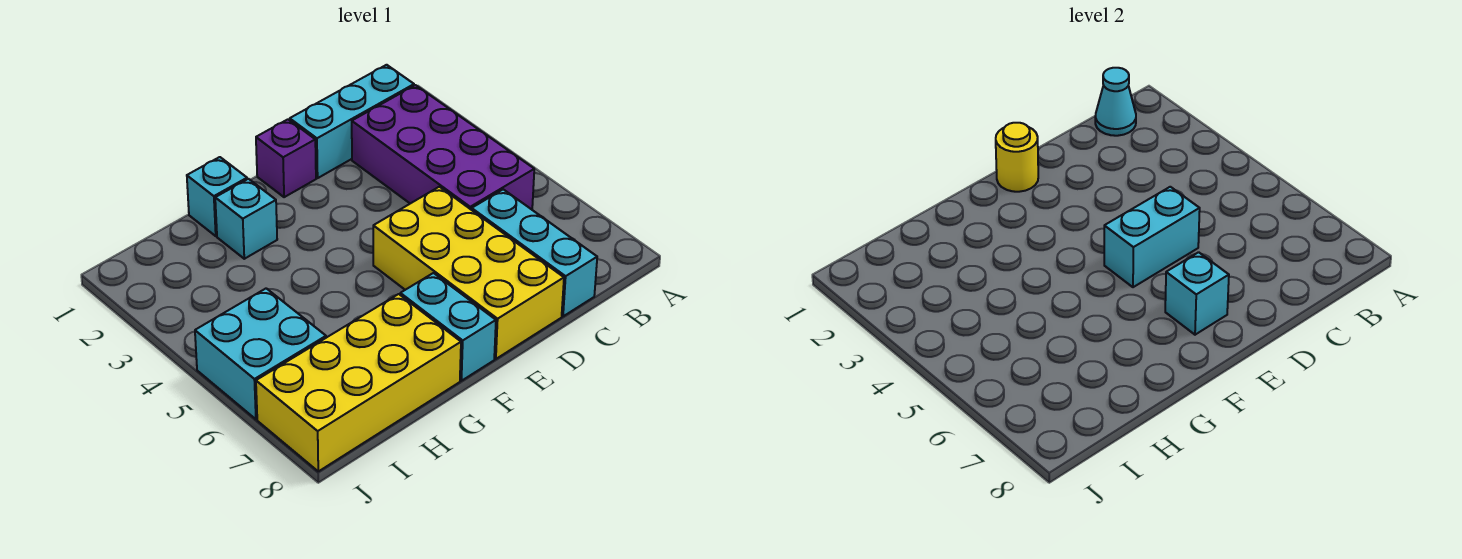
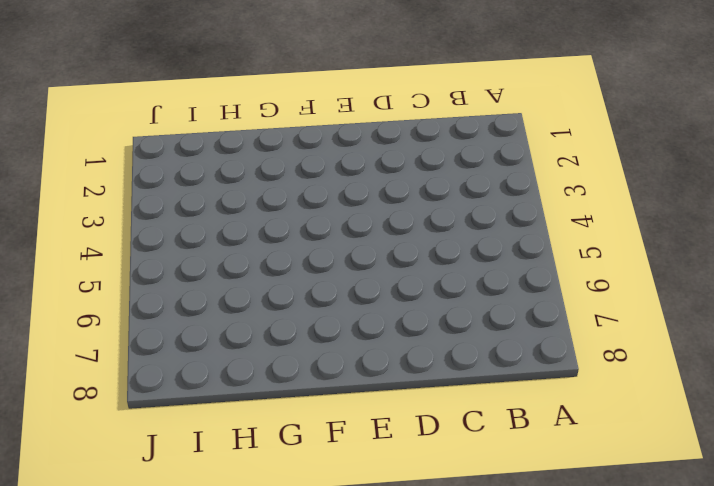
none -> cyan brick B1:D1 level 1
none -> purple brick B2:C5 level 1
none -> cyan brick C6:C8 level 1

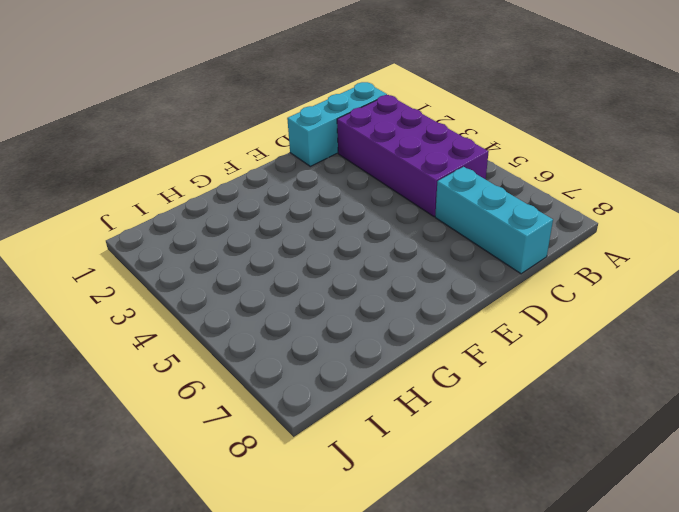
none -> yellow brick D5:E8 level 1
none -> purple brick E1 level 1
none -> cyan brick F7:F8 level 1

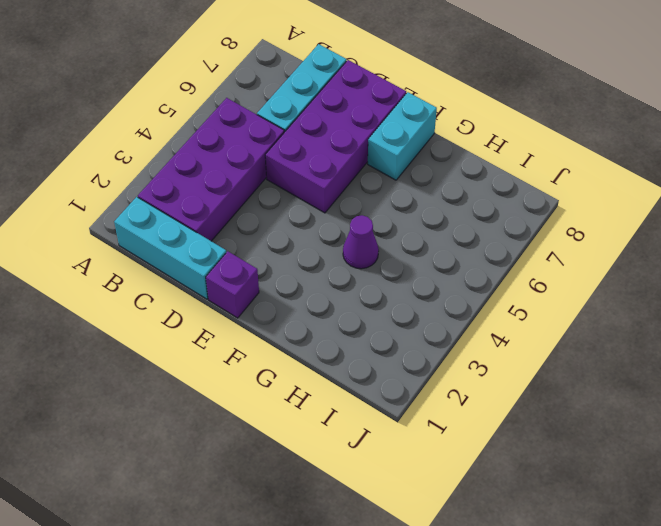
purple brick D5:E8 level 1 -> yellow brick D5:E8 level 1
purple cone G4 level 1 -> none
none -> cyan brick G1 level 1
none -> cyan brick G2 level 1
none -> yellow brick G7:J8 level 1

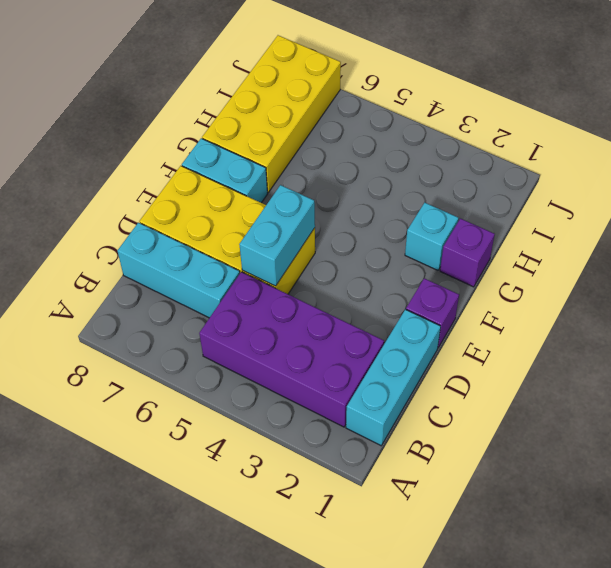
purple brick G1 level 1 -> cyan brick G1 level 1
none -> cyan brick I5:J6 level 1
none -> cyan cone B1 level 2
none -> yellow round brick E1 level 2

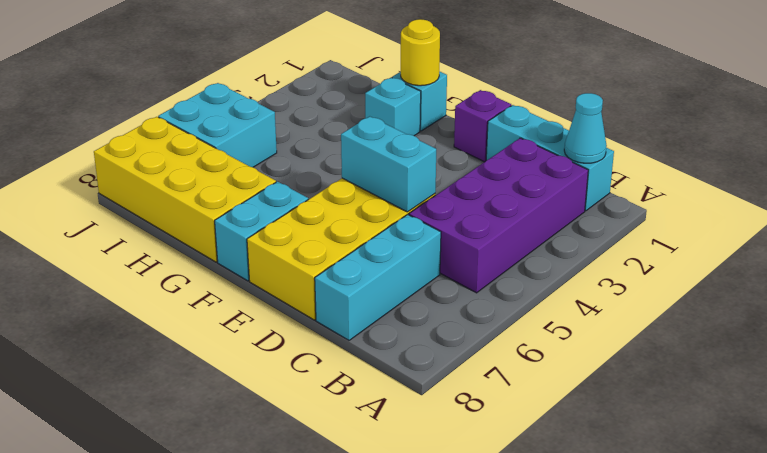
yellow round brick G1 level 2 -> yellow round brick E1 level 2
none -> cyan brick E7 level 2

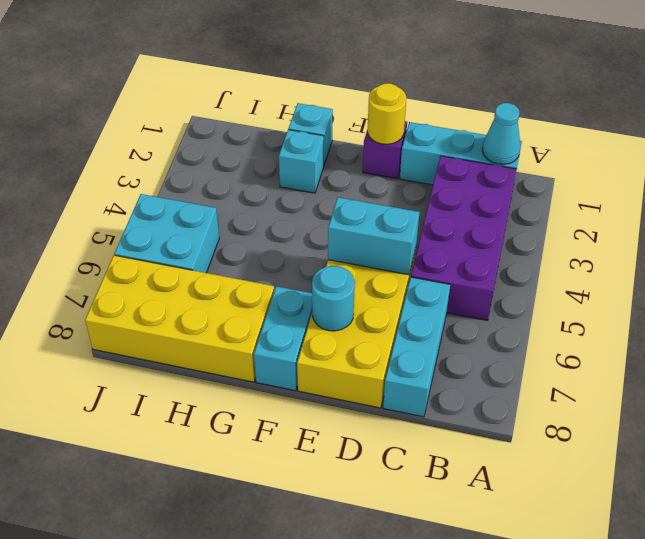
cyan round brick E7 level 2 -> cyan brick E7 level 2

